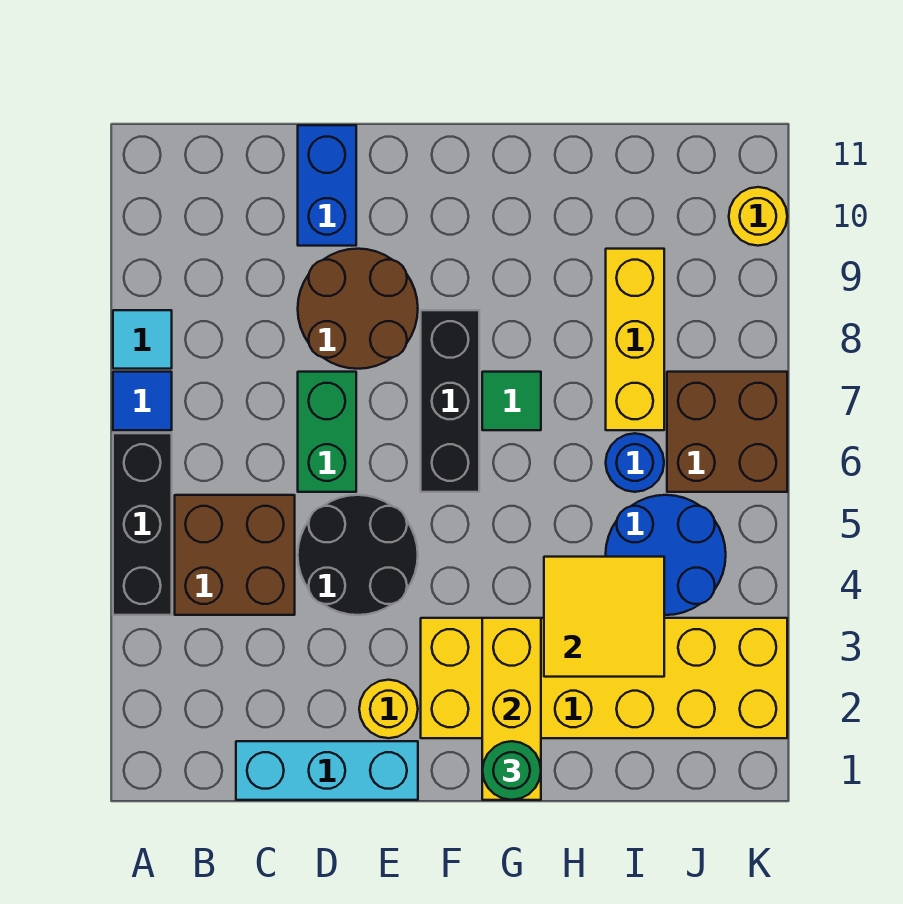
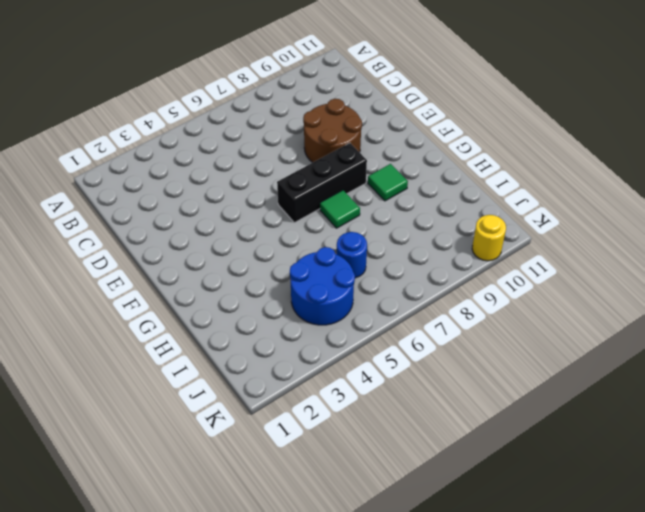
green tile G9 level 1 -> none
none -> black brick A4:A6 level 1
none -> blue tile A7 level 1
none -> cyan tile A8 level 1

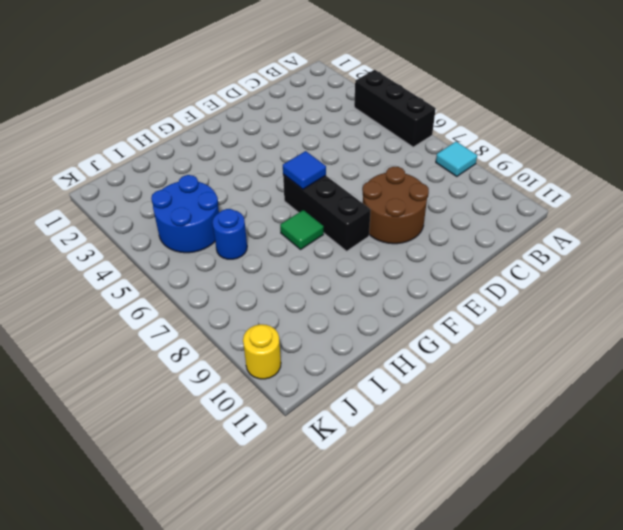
blue tile F6 level 2 -> blue tile A7 level 1
none -> brown brick B4:C5 level 1
none -> cyan brick C1:E1 level 1
none -> black round brick D4:E5 level 1

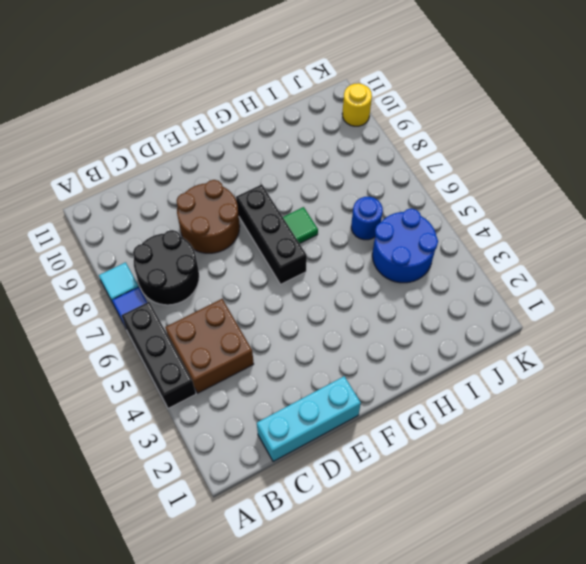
black round brick B7:C8 level 1 -> black round brick D4:E5 level 1
none -> green brick D6:D7 level 1
none -> blue brick D10:D11 level 1
none -> yellow round brick E2 level 1

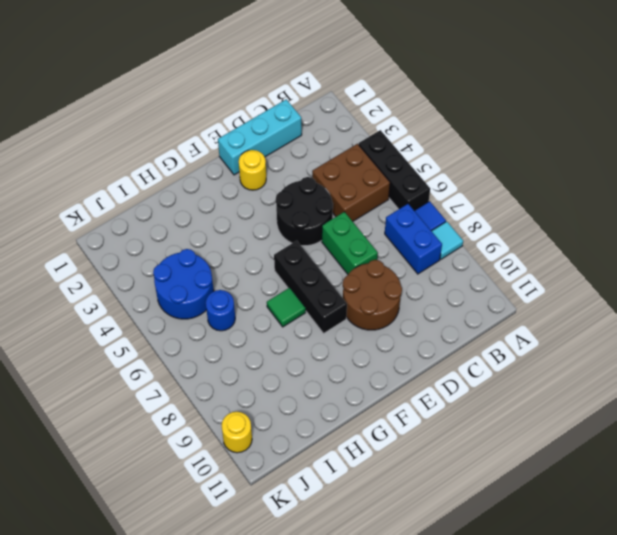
blue brick B7:B8 level 1 -> blue brick D10:D11 level 1
none -> yellow brick F2:K3 level 1
none -> yellow brick I7:I9 level 1
none -> brown brick J6:K7 level 1

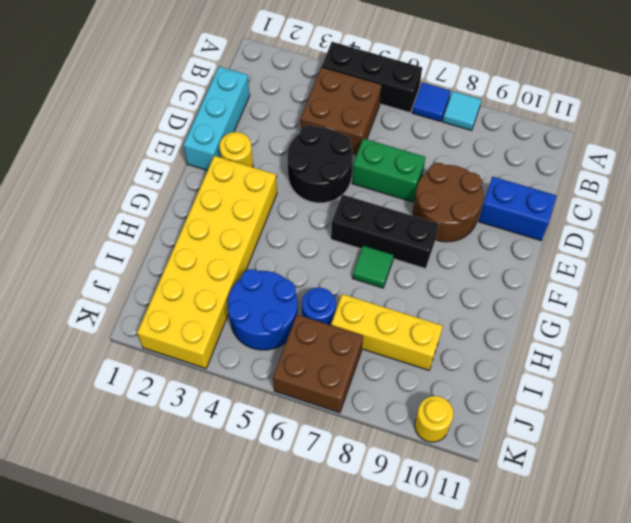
none -> yellow brick G1:G3 level 2
none -> yellow tile H3:I4 level 2
none -> green round brick G1 level 3

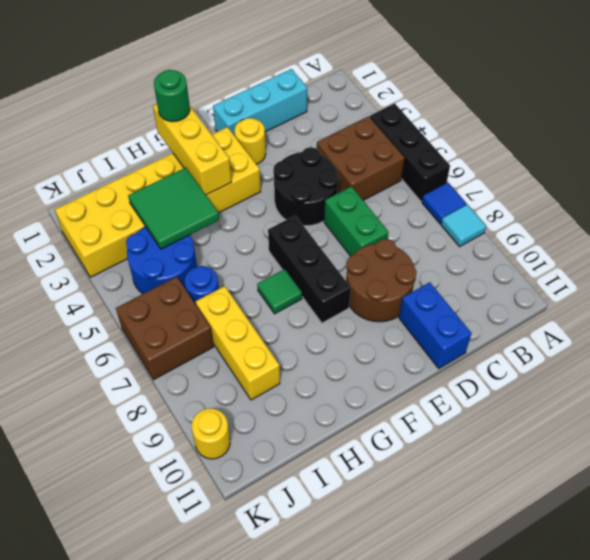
green tile H3:I4 level 2 -> yellow tile H3:I4 level 2

